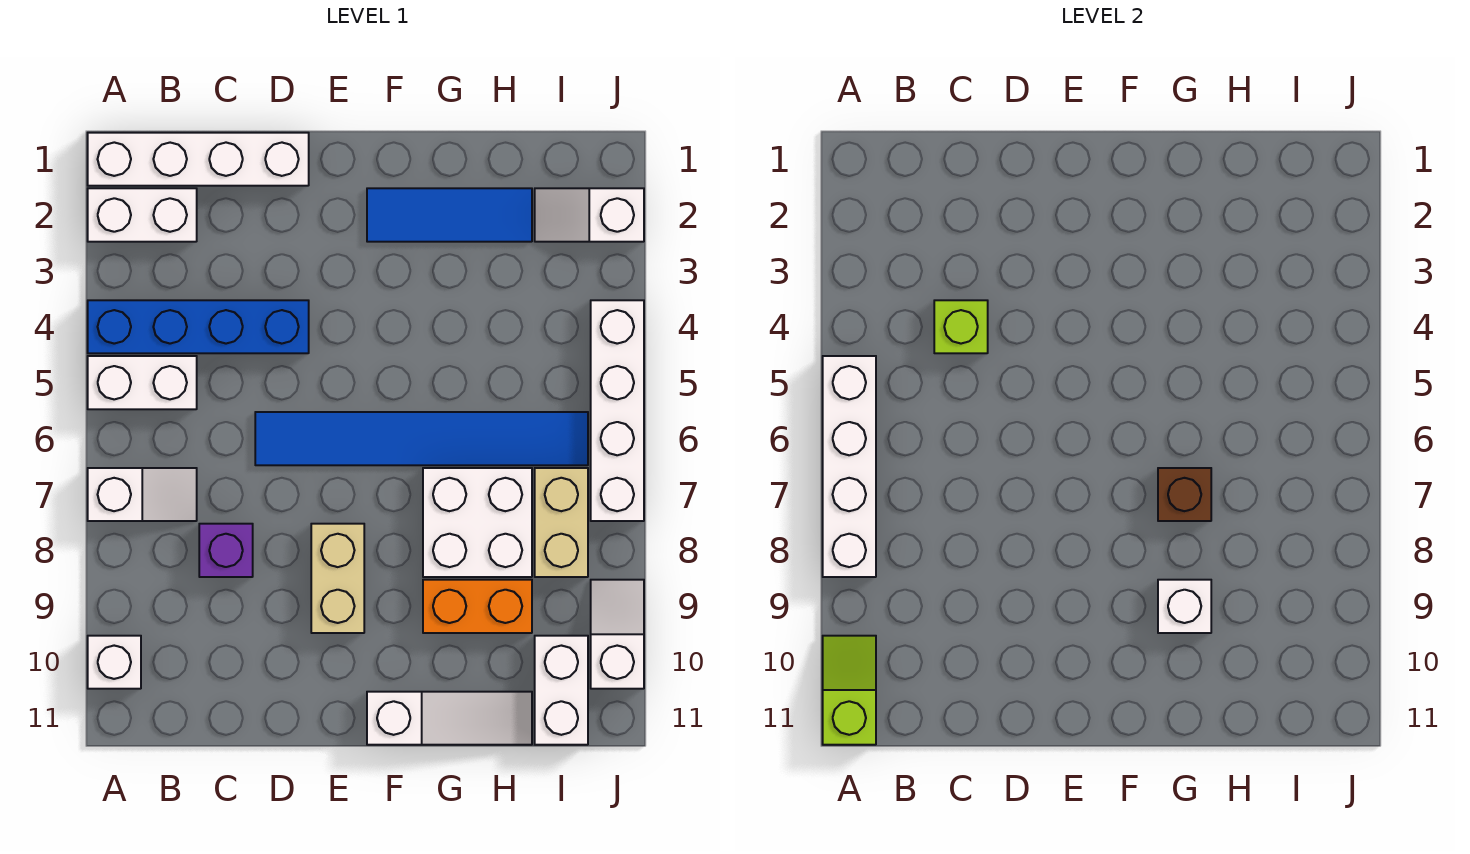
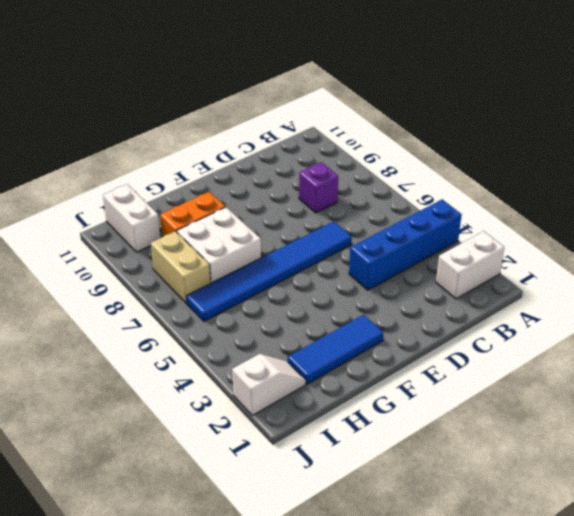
none -> white brick A1:D1 level 1
none -> white brick A5:B5 level 1
none -> white slope A7:B7 level 1 top A

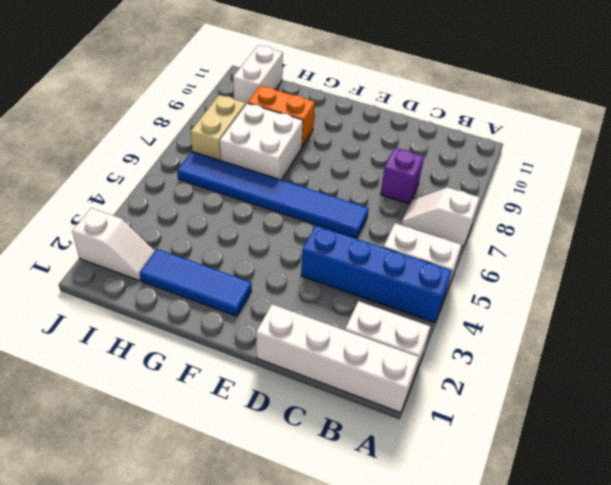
none -> white brick A10 level 1
none -> tan brick E8:E9 level 1
none -> white slope F11:H11 level 1 top F

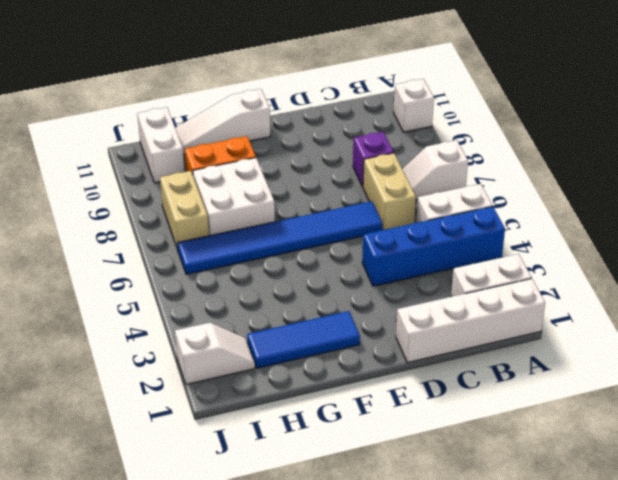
tan brick C6:C7 level 1 -> tan brick E8:E9 level 1
none -> white brick J4:J7 level 1
none -> white slope J9:J10 level 1 top 10
none -> white brick A5:A8 level 2

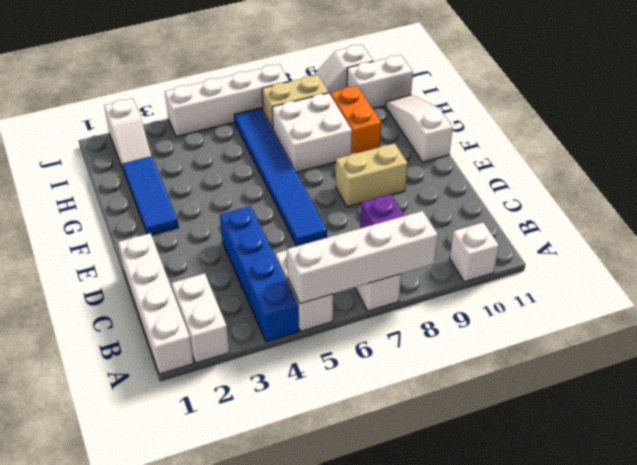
none -> lime slope A10:A11 level 2 top 11
none -> lime brick C4 level 2
none -> brown brick G7 level 2

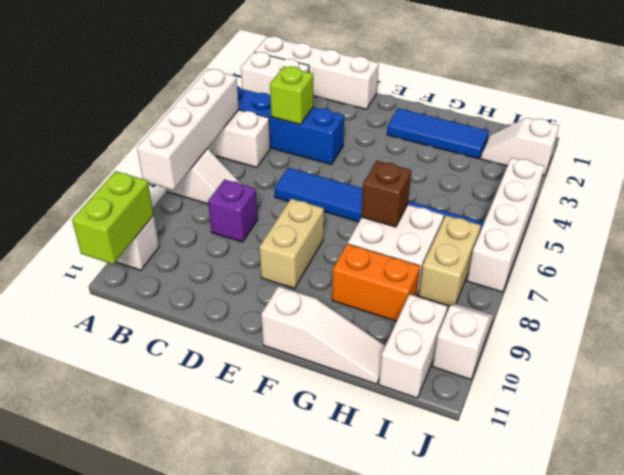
lime brick A10:A11 level 2 -> lime slope A10:A11 level 2 top 11
none -> white brick G9 level 2

